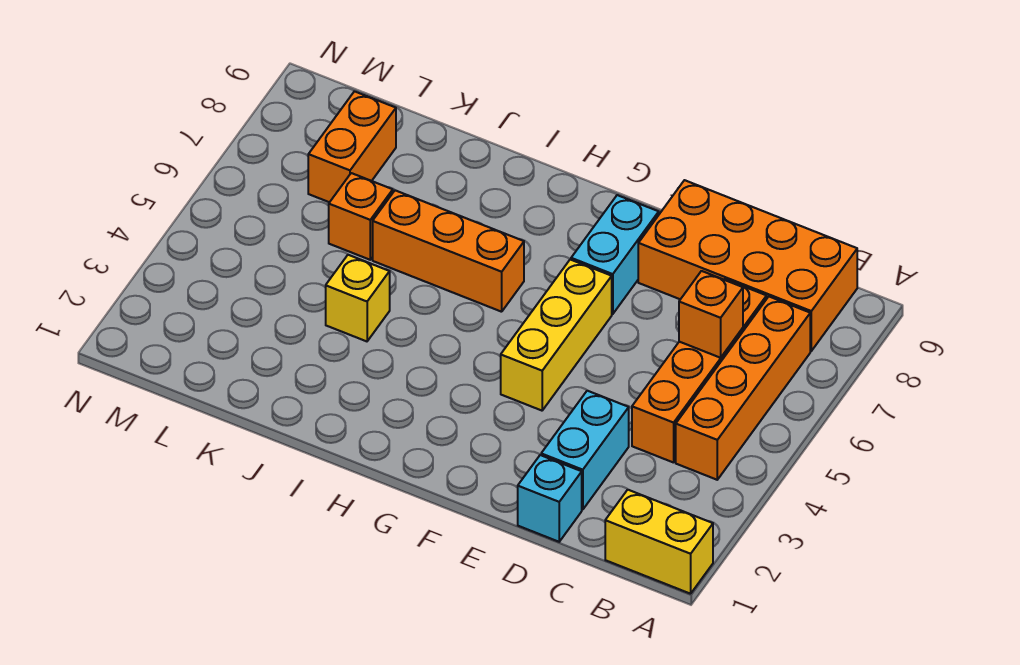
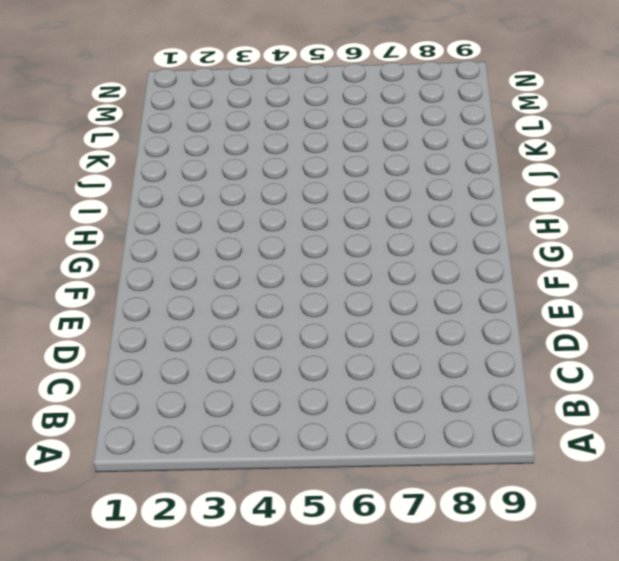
none -> yellow brick A1:B1 level 1
none -> orange brick B4:B7 level 1
none -> orange brick B8:E9 level 1

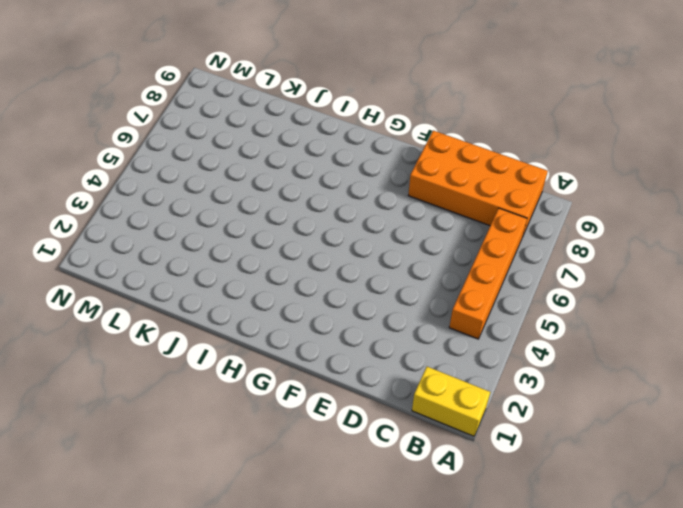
none -> orange brick C4:C7 level 1
none -> cyan brick D1 level 1
none -> cyan brick D2:D3 level 1

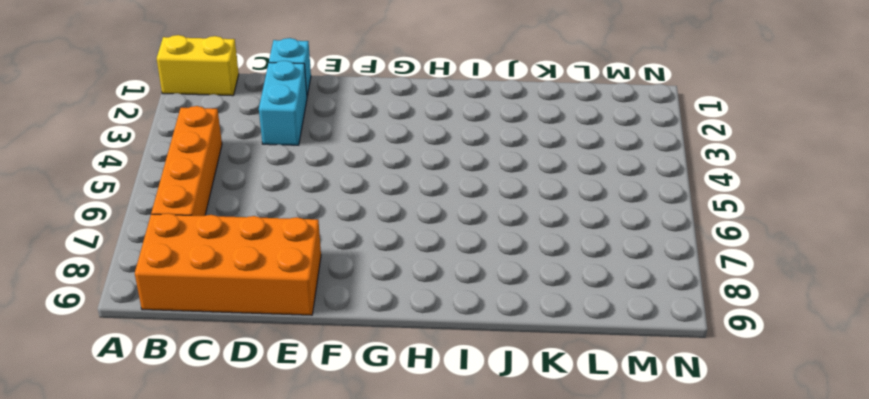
none -> orange brick C4:C7 level 1
none -> yellow brick F4:F6 level 1
none -> cyan brick F7:F8 level 1

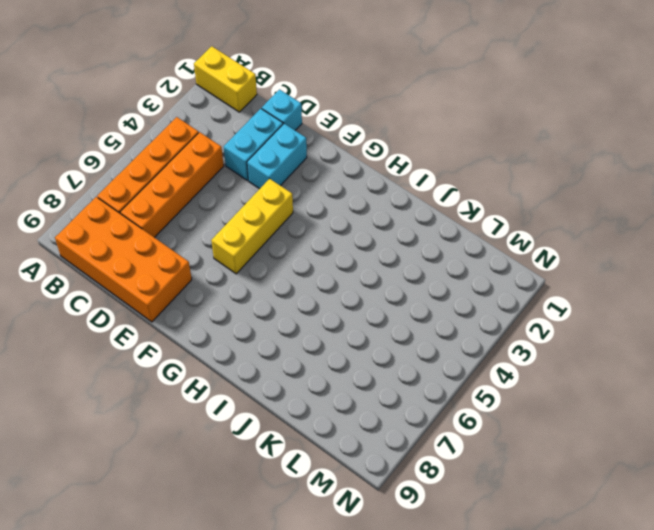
cyan brick E2:E3 level 1 -> cyan brick F7:F8 level 1
none -> orange brick H6:J6 level 1
none -> yellow brick J4 level 1
none -> orange brick K6 level 1

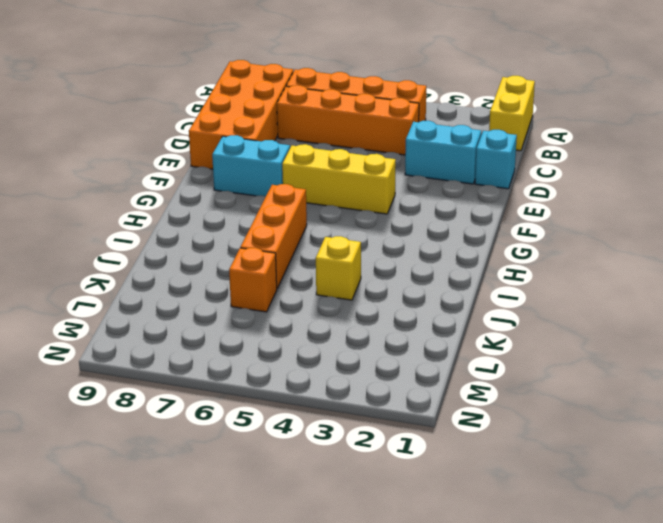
none -> orange brick L7:L8 level 1
none -> orange brick C6 level 2

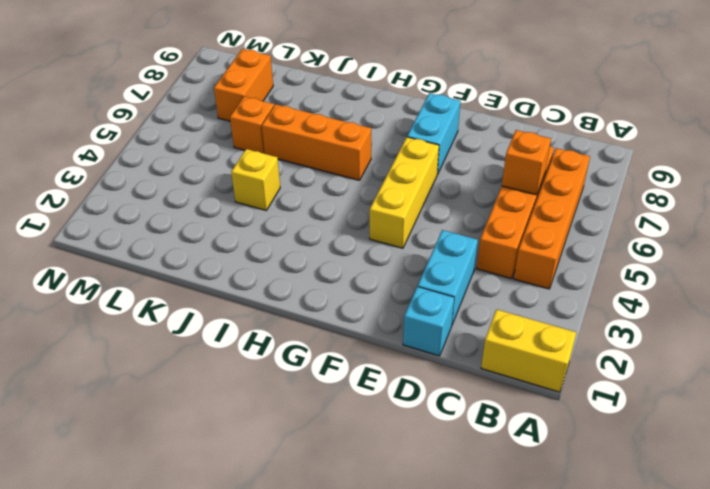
none -> orange brick B8:E9 level 1

